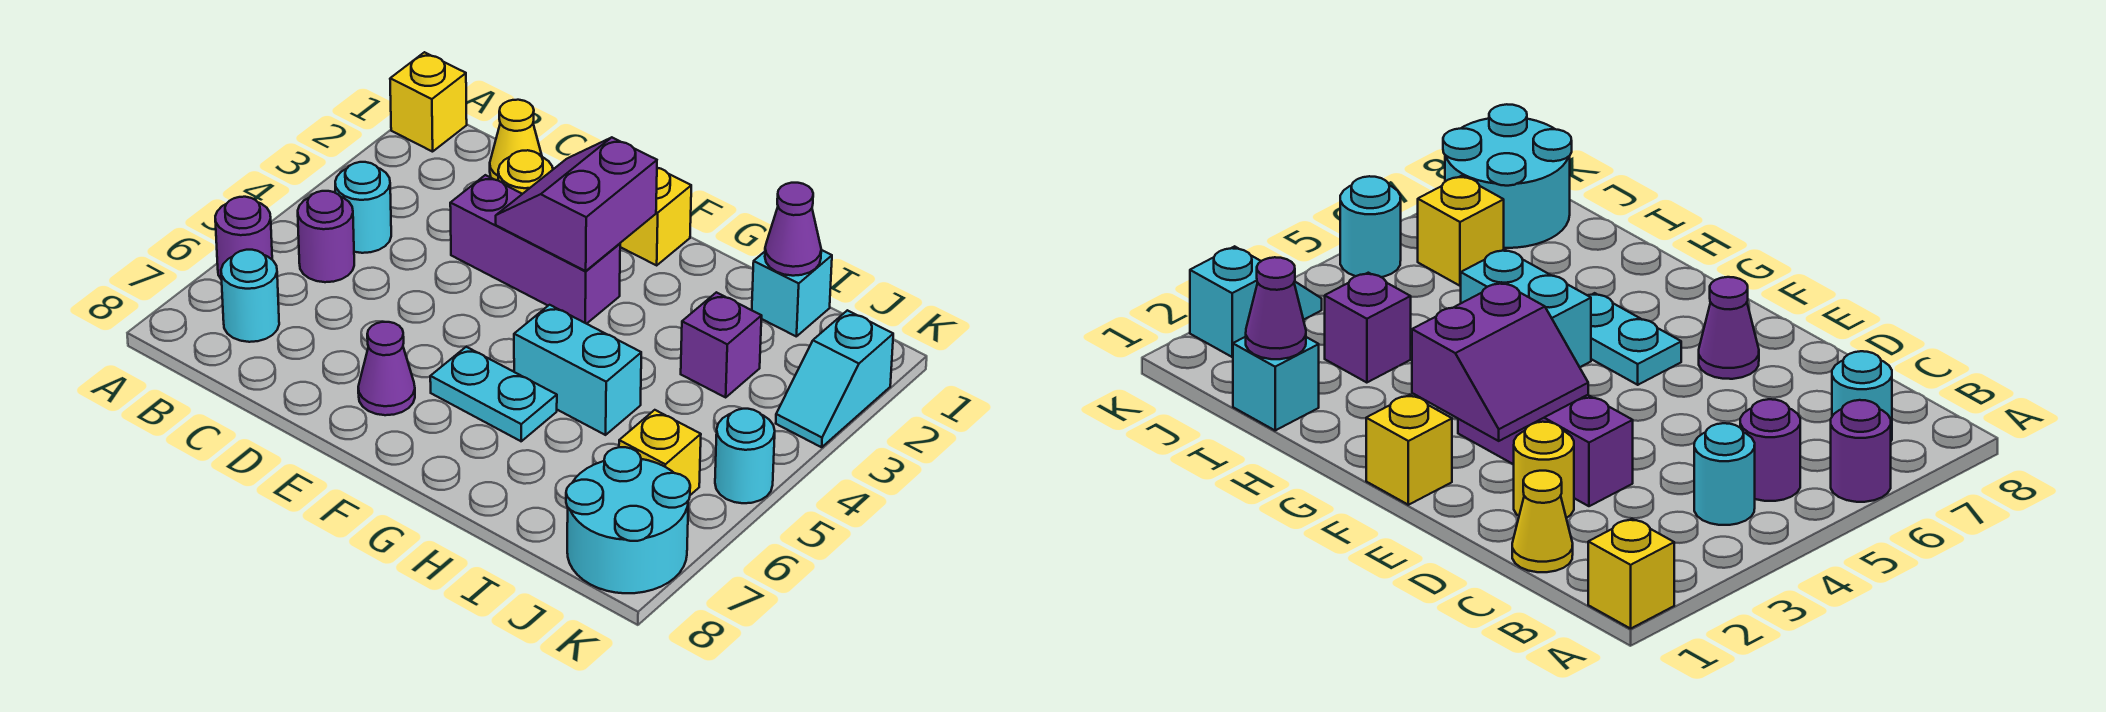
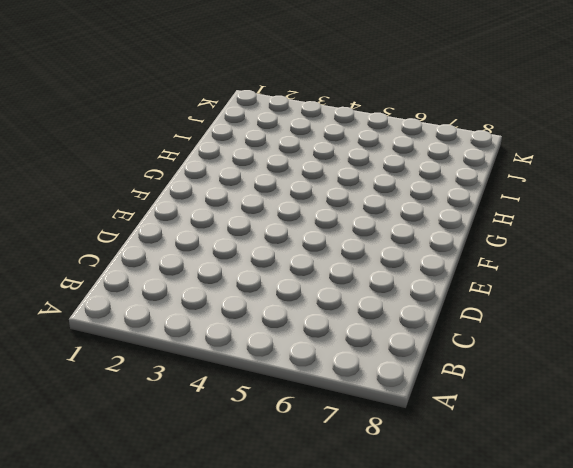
none -> yellow brick A1 level 1
none -> purple round brick A6 level 1
none -> cyan round brick B4 level 1

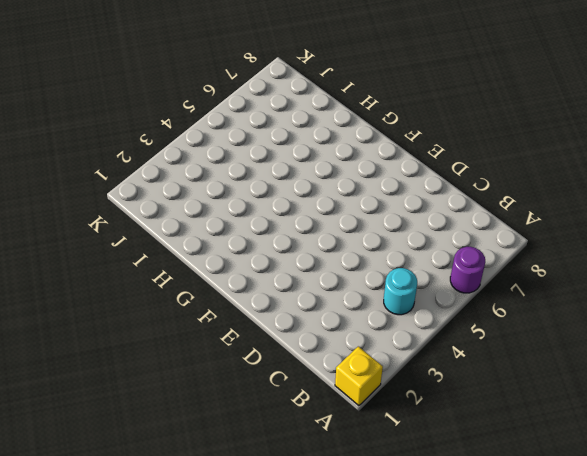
none -> purple round brick B5 level 1
none -> cyan round brick B7 level 1
none -> yellow cone C1 level 1

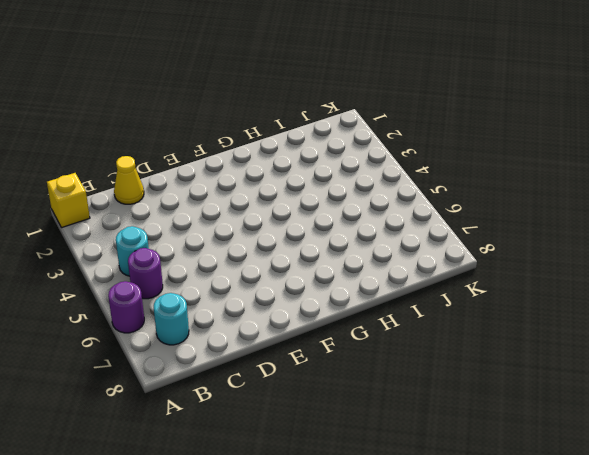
none -> yellow round brick D2 level 1
none -> purple brick D3:F3 level 1
none -> purple cone E7 level 1

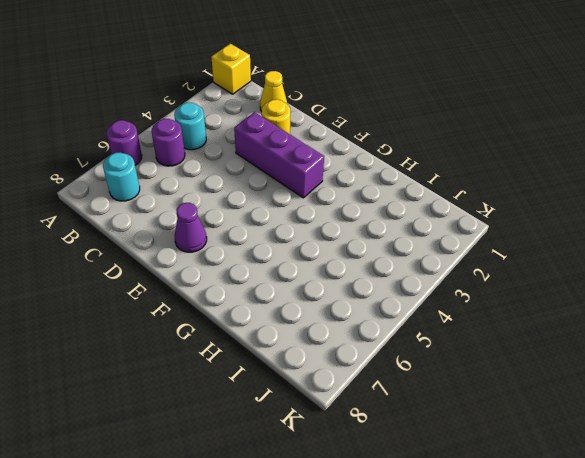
none -> yellow brick F1 level 1
none -> cyan plate F6:G6 level 1
none -> cyan brick G5:H5 level 1

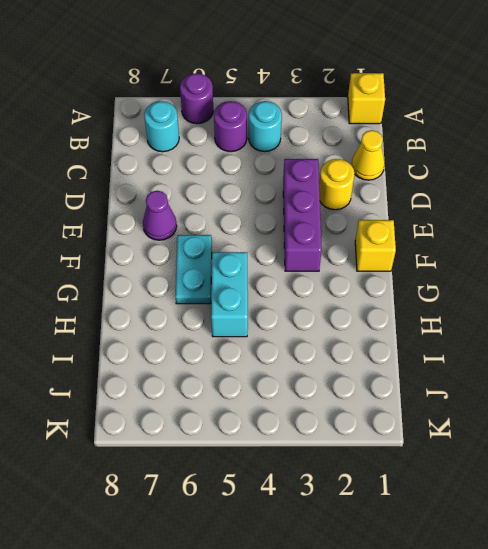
none -> cyan brick I1 level 1
none -> purple brick I3 level 1
none -> yellow brick J6 level 1

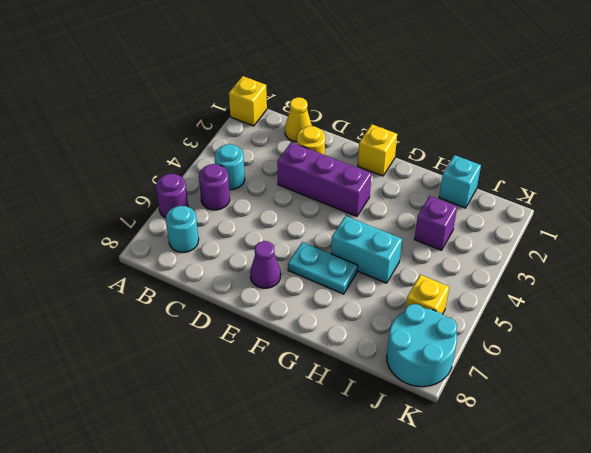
none -> cyan slope K2:K3 level 1 top 2
none -> cyan round brick K5 level 1
none -> purple slope E2:F3 level 2 top F

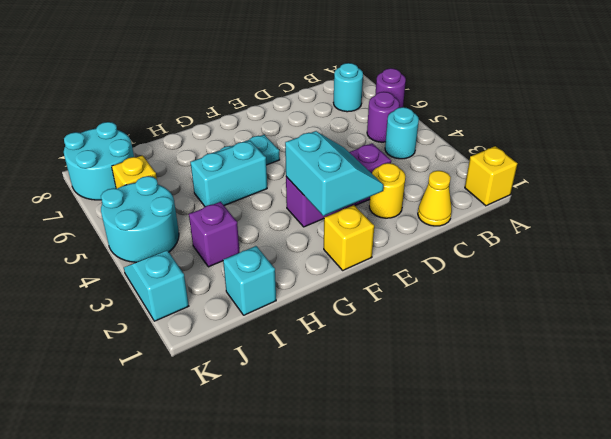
cyan slope E2:F3 level 2 top F -> purple slope E2:F3 level 2 top F
cyan round brick J4:K5 level 1 -> cyan round brick K5 level 1
none -> purple cone E7 level 1
none -> purple cone I1 level 2

